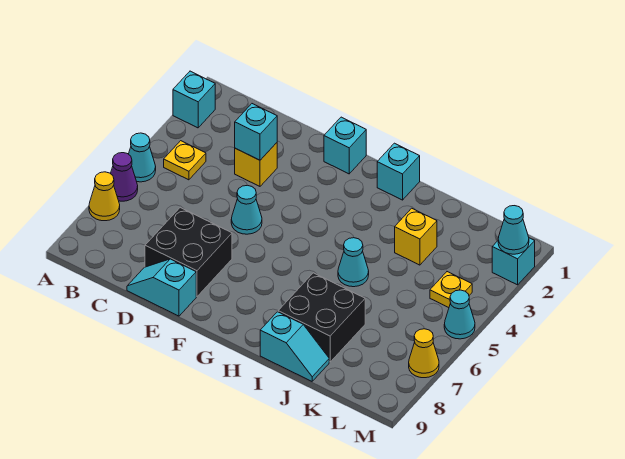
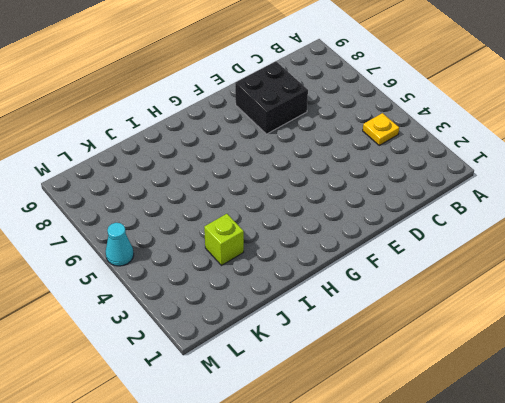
lime brick J3 level 1 -> yellow brick J3 level 1
none -> cyan brick A2 level 1
none -> cyan cone A5 level 1
none -> purple cone A6 level 1

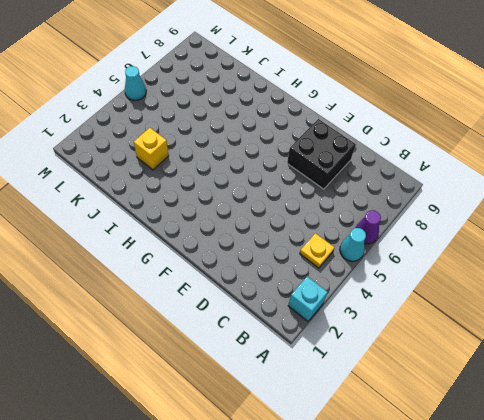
none -> yellow cone A7 level 1
none -> yellow brick D3 level 1
none -> cyan slope D9:E9 level 1 top E

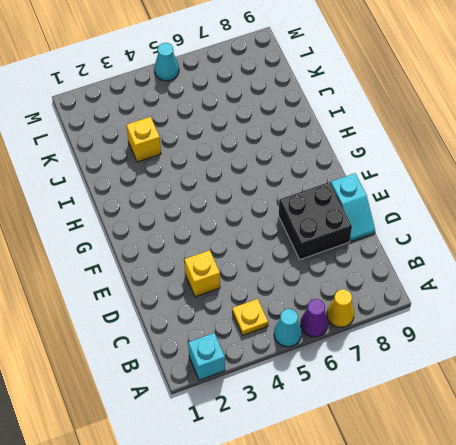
none -> cyan cone E5 level 1
none -> cyan brick F1 level 1
none -> cyan brick H1 level 1

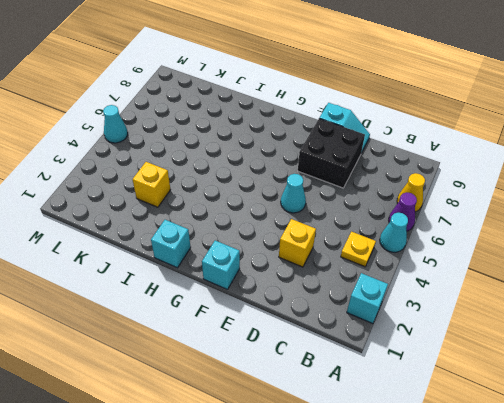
none -> cyan cone I5 level 1
none -> black brick I7:J8 level 1
none -> cyan slope I9:J9 level 1 top I

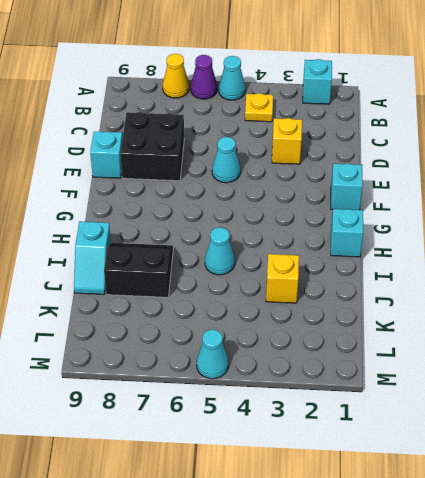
black slope I7:J8 level 1 top J -> black brick I7:J8 level 1
none -> yellow plate L4 level 1
none -> cyan brick M2 level 1
none -> yellow cone M7 level 1

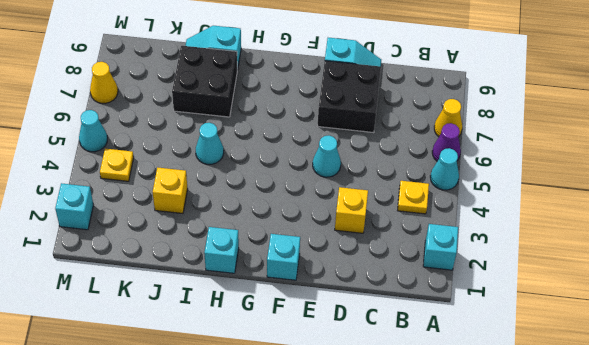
none -> cyan brick D3 level 2
none -> cyan cone M2 level 2

